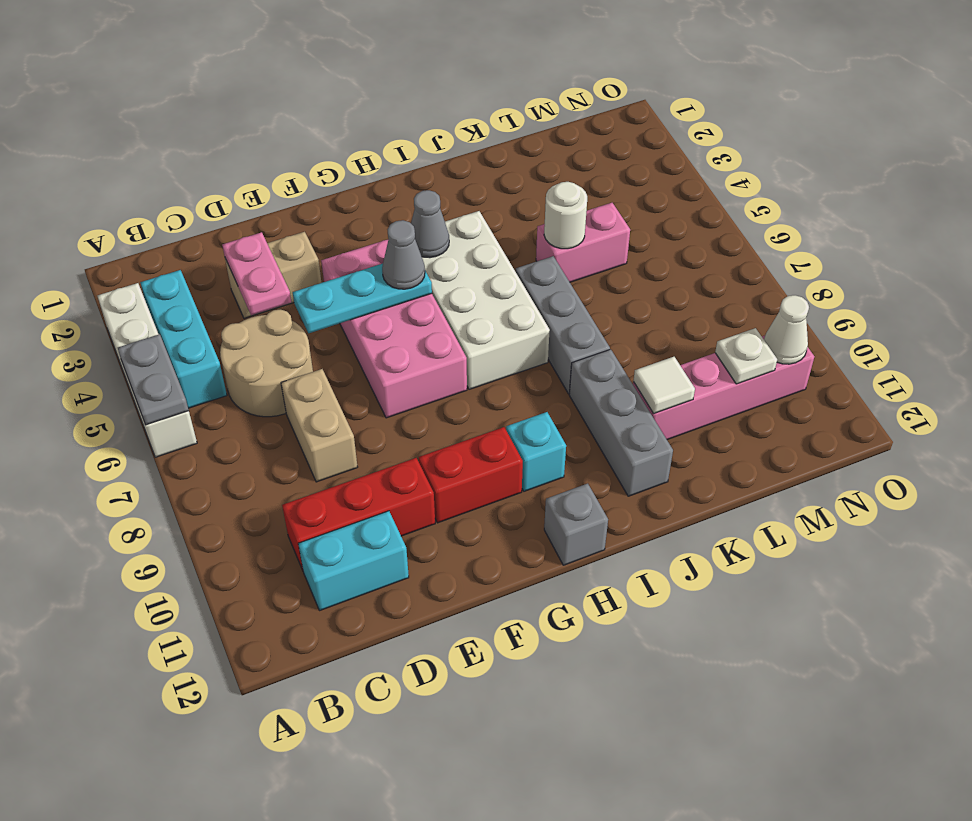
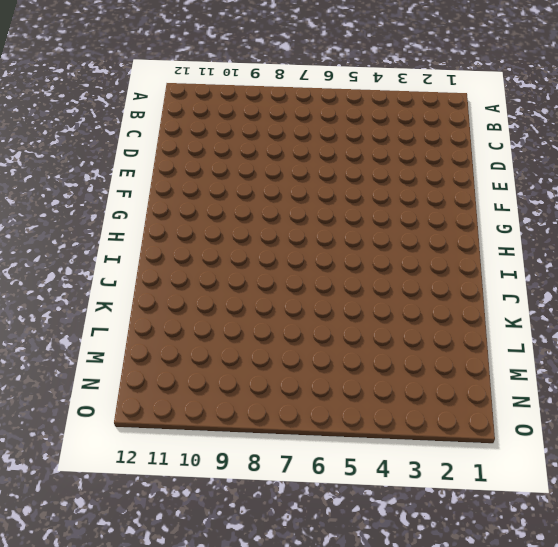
none -> white brick A3:A6 level 1
none -> cyan brick B3:B5 level 1
none -> tan round brick C5:D6 level 1

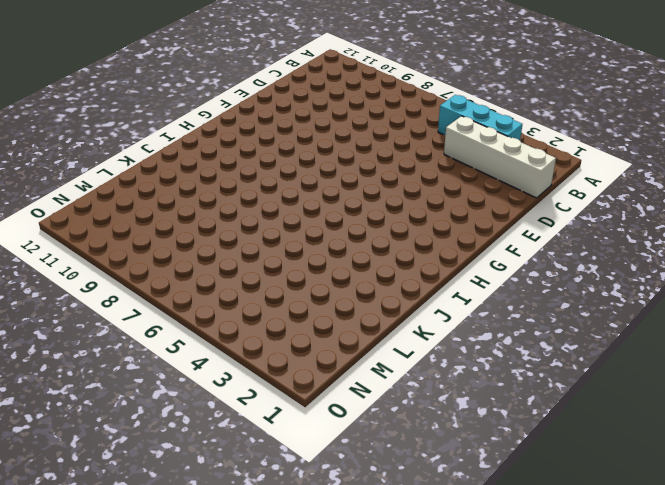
white brick C1:C4 level 1 -> white brick A3:A6 level 1
none -> tan round brick C5:D6 level 1
none -> red brick C10:E10 level 1
none -> cyan brick C11:D11 level 1

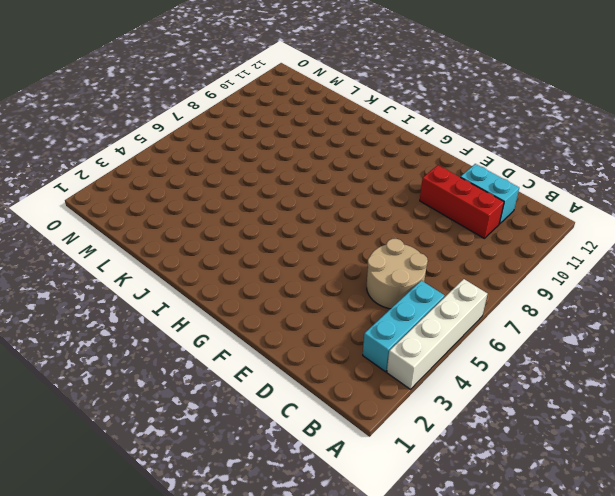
none -> tan brick D3:E3 level 1
none -> tan brick D7:D8 level 1
none -> pink brick F4:G7 level 1

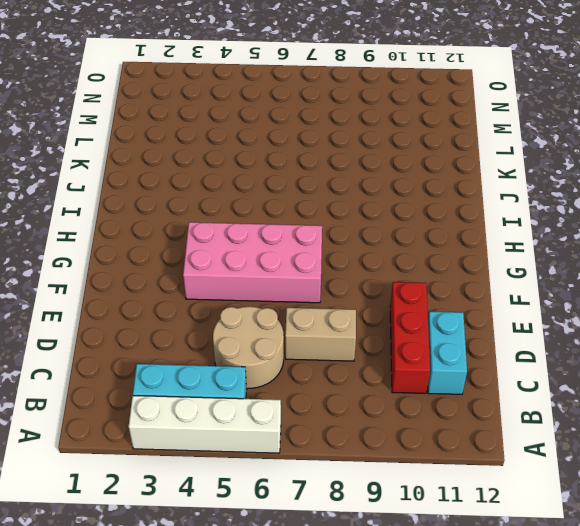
none -> tan brick D3:E3 level 1
none -> red brick F10:G10 level 1
none -> white brick H4:I7 level 1

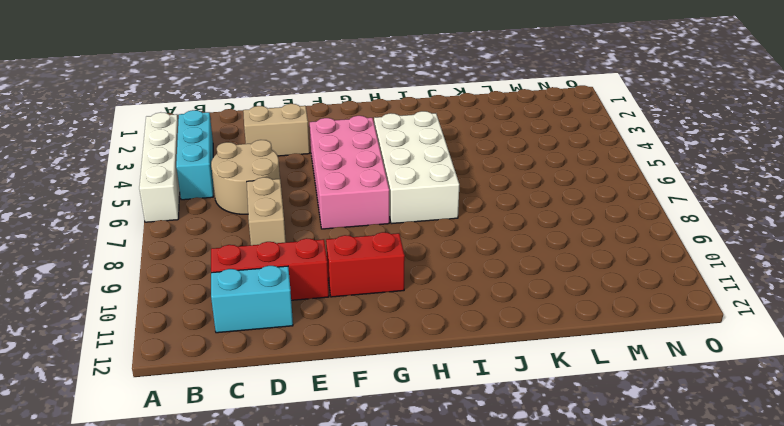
none -> cyan brick H10 level 1
none -> grey brick H12 level 1
none -> grey brick J6:J8 level 1

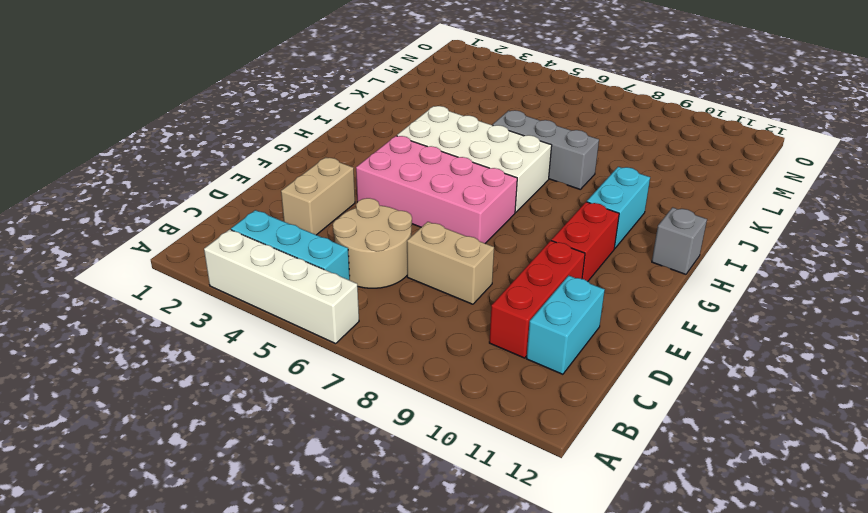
cyan brick H10:I10 level 1 -> cyan brick H10 level 1
none -> grey brick J9:J11 level 1
none -> pink brick K5:L5 level 1
none -> pink brick K10:N10 level 1

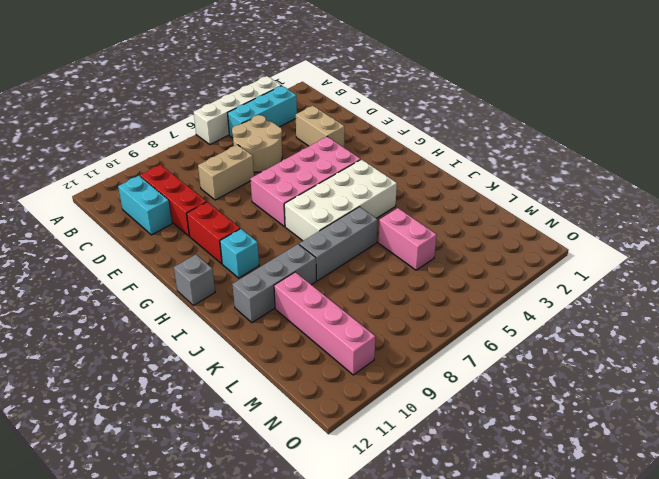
none -> grey plate A5:A6 level 2
none -> pink plate D3:D4 level 2
none -> cyan plate E5:G5 level 2

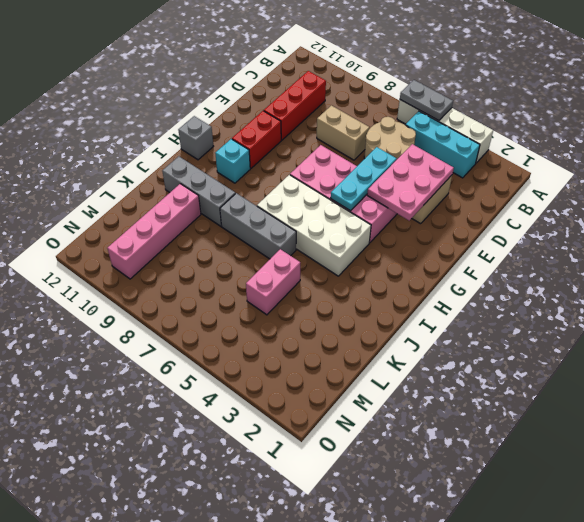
pink plate D3:F4 level 2 -> pink plate D3:D4 level 2
none -> cyan brick C11:D11 level 1
none -> grey cone H4 level 2
none -> white round brick K5 level 2

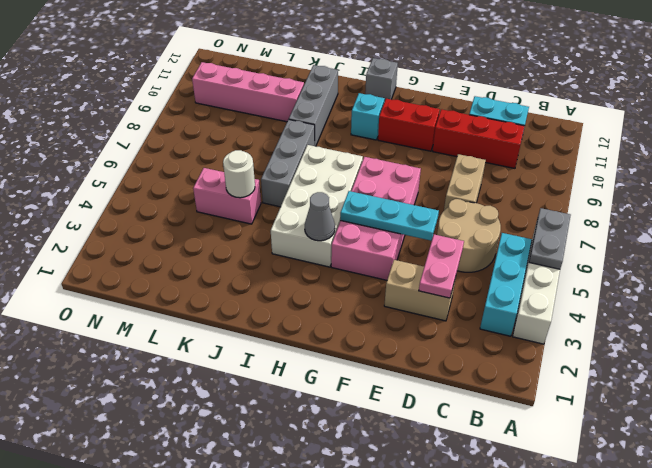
none -> white tile K10 level 2
none -> white plate M10 level 2
none -> white cone N10 level 2

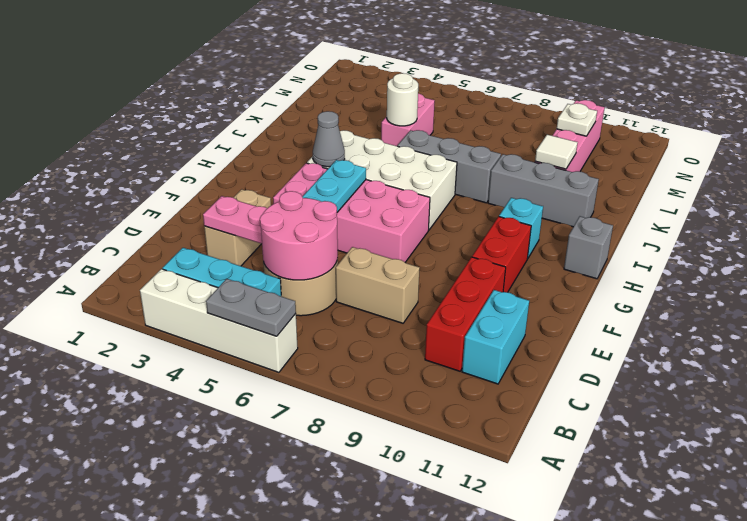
pink round brick C5:D6 level 2 -> none
none -> white cone N10 level 2
none -> grey cone G5 level 3

